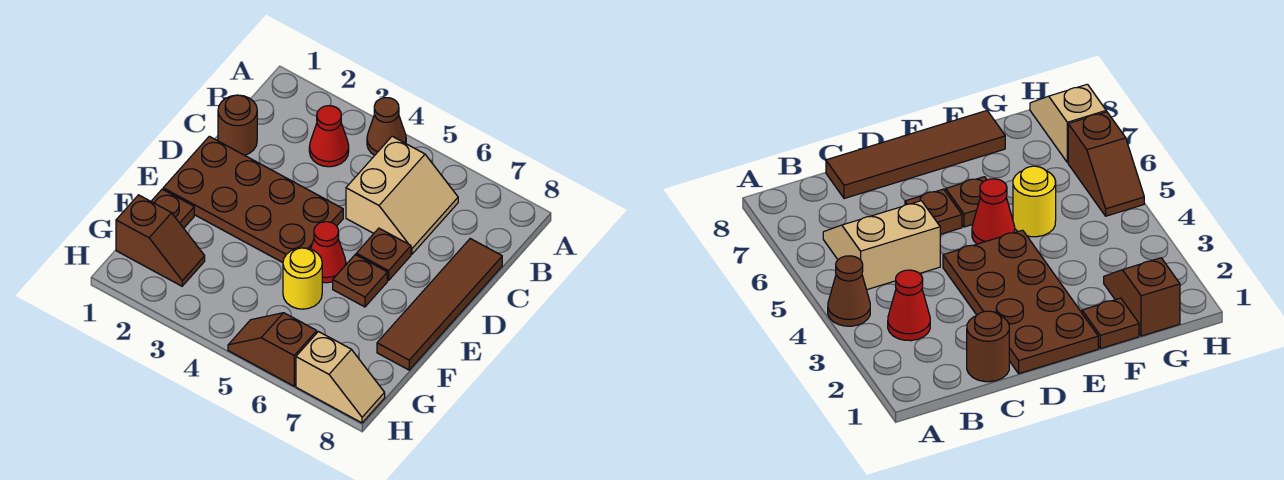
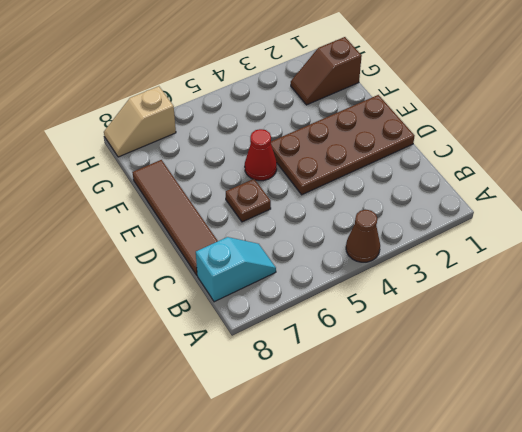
cyan slope B7:B8 level 1 top 8 -> none
none -> red cone B3 level 1
none -> tan slope B5:C6 level 1 top 5
none -> brown round brick C1 level 1

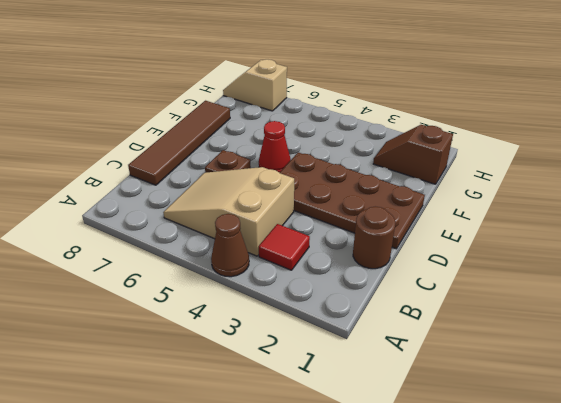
red tile B3 level 1 -> red cone B3 level 1
tan slope B4:C6 level 1 top 4 -> tan slope B5:C6 level 1 top 5
none -> brown plate E6 level 1
none -> brown plate F1 level 1
none -> yellow round brick F5 level 1

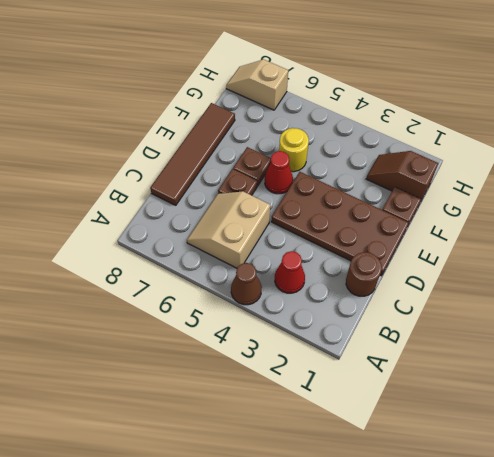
none -> brown slope H5:H6 level 1 top 6

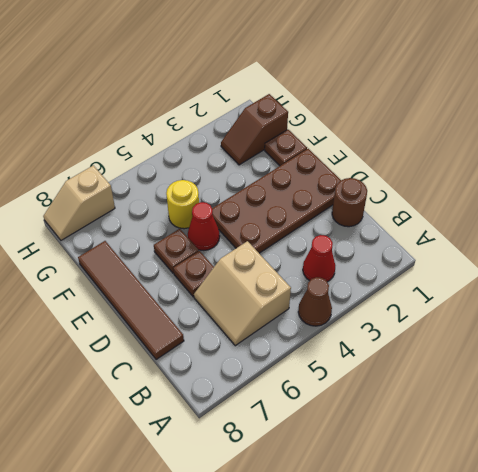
none -> brown slope H5:H6 level 1 top 6

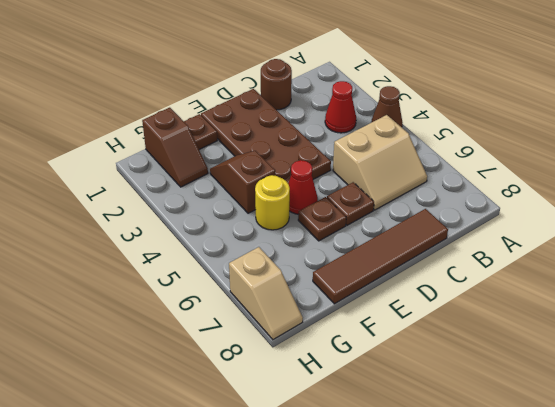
brown slope F3:F4 level 1 top 4 -> brown slope H5:H6 level 1 top 6

